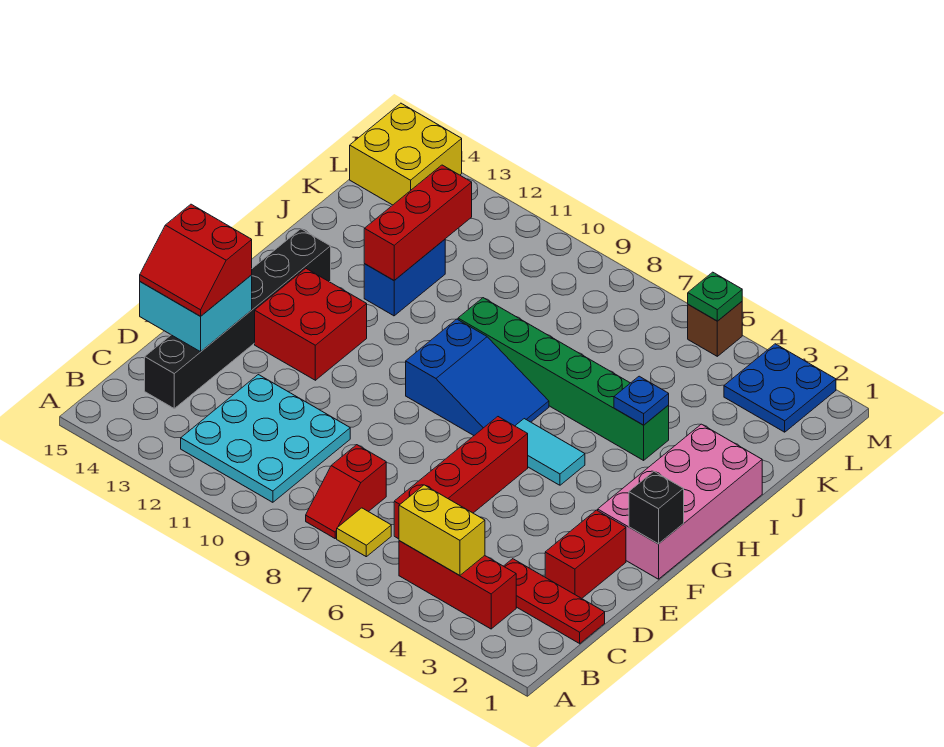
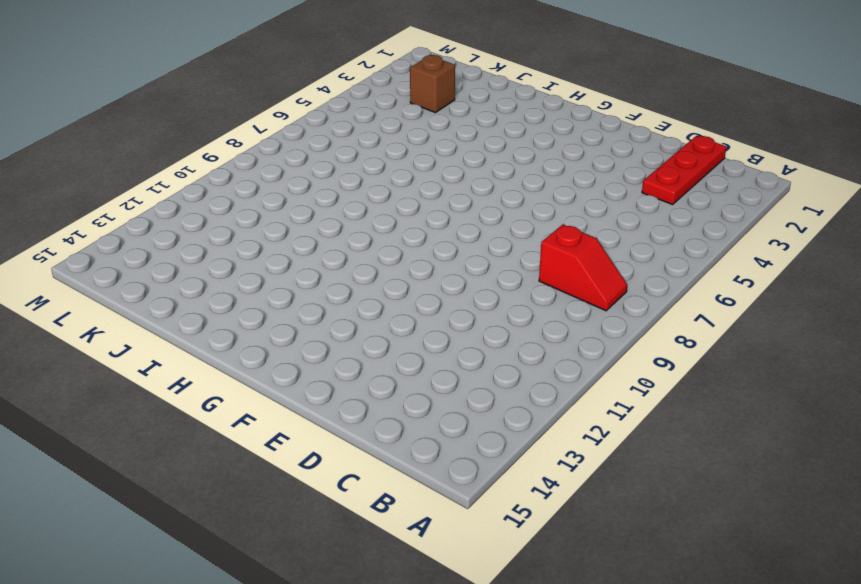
brown brick K3 level 1 -> brown brick M5 level 1
none -> red brick B3:B5 level 1
none -> yellow tile B7 level 1
none -> cyan plate B10:D12 level 1

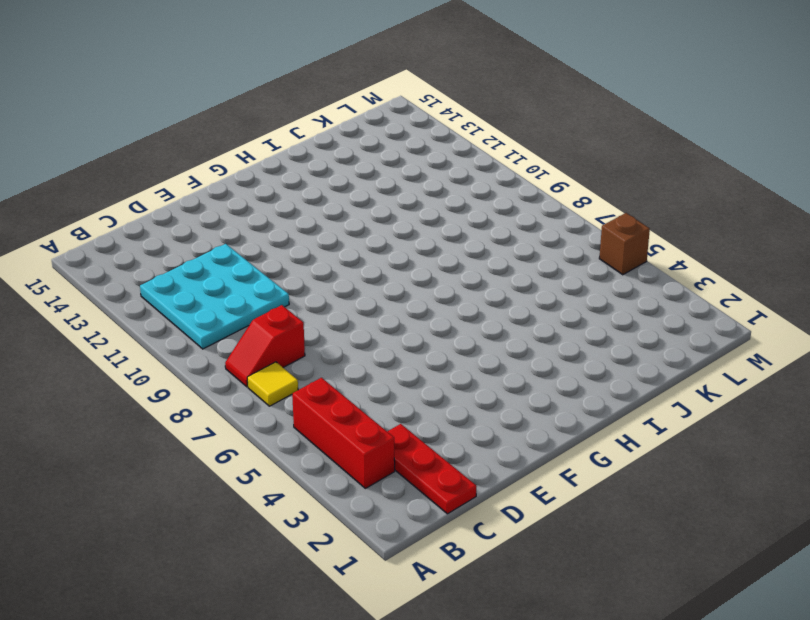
none -> red brick C6:F6 level 1
none -> black brick C14:H14 level 1
none -> red brick D2:E2 level 1

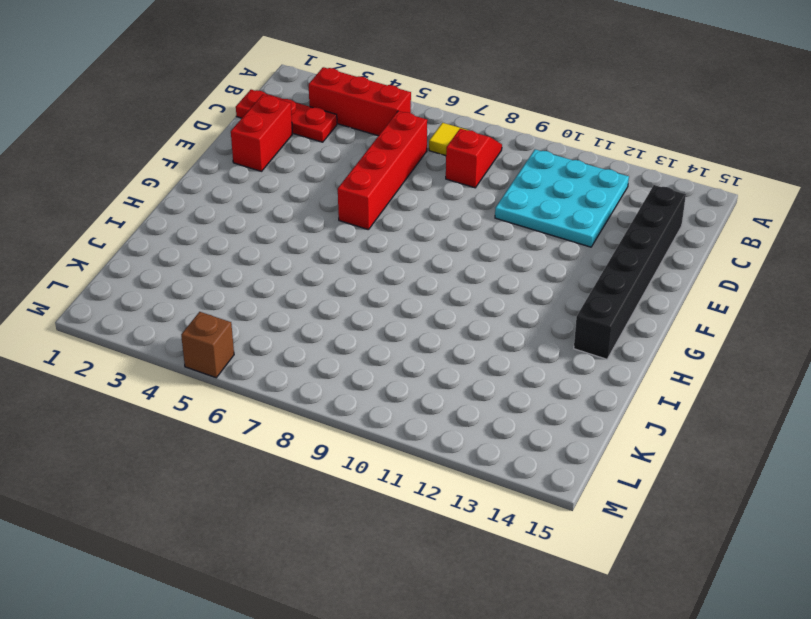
none -> pink brick F1:I2 level 1
none -> red brick F12:G13 level 1
none -> cyan tile G5:G6 level 1

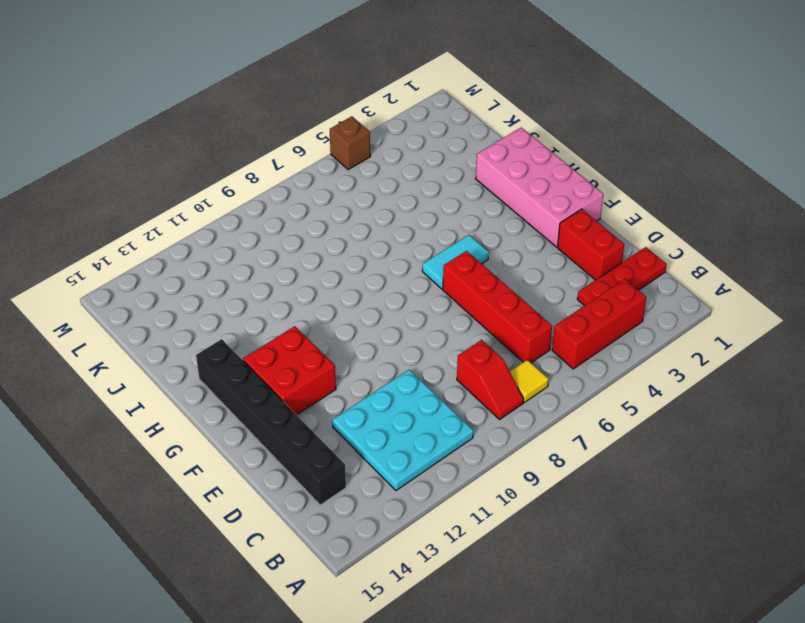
none -> blue slope G7:H9 level 1 top 9
none -> green brick I4:I9 level 1
none -> blue brick I12:J12 level 1

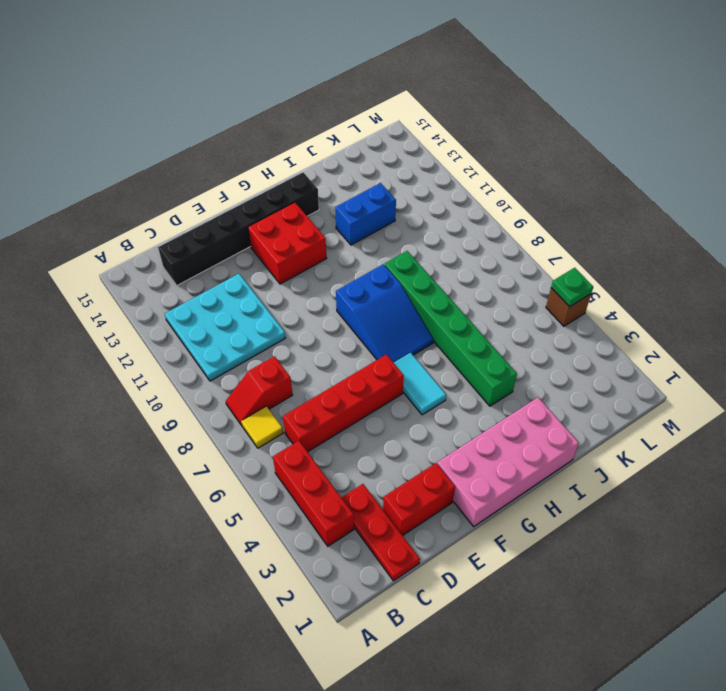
none -> blue plate L2:M3 level 1
none -> yellow brick L14:M15 level 1
none -> yellow brick B4:B5 level 2

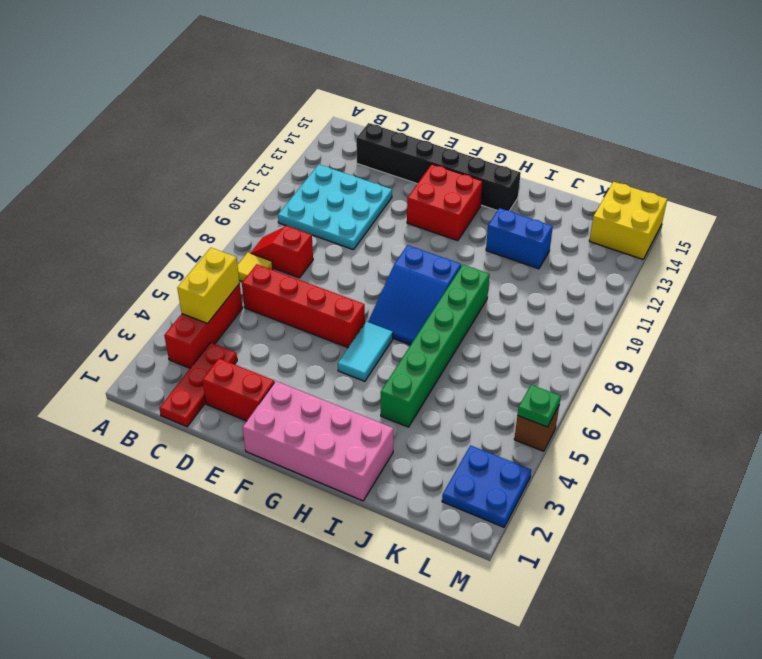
none -> cyan brick D14:E15 level 2
none -> black brick F1 level 2
none -> blue plate I4 level 2

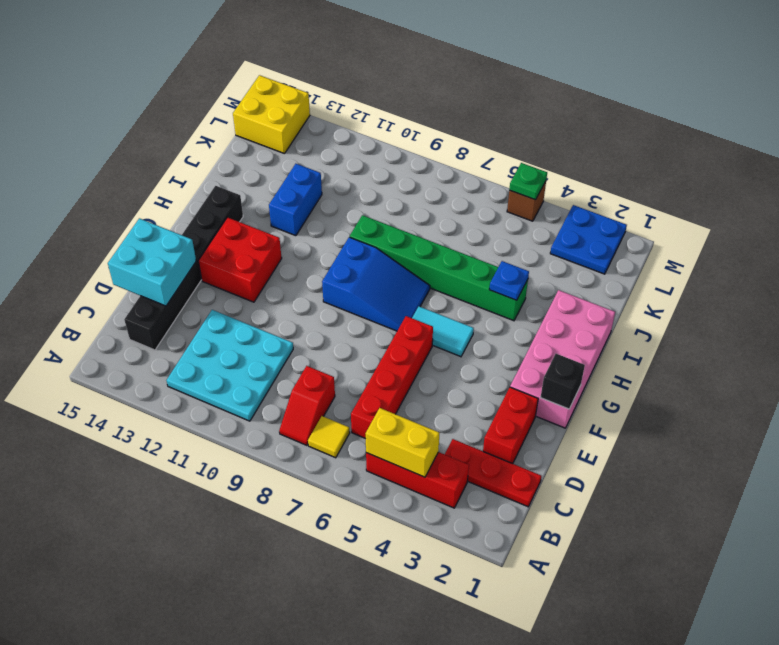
none -> red brick I12:K12 level 2
none -> red slope D14:E15 level 3 top E

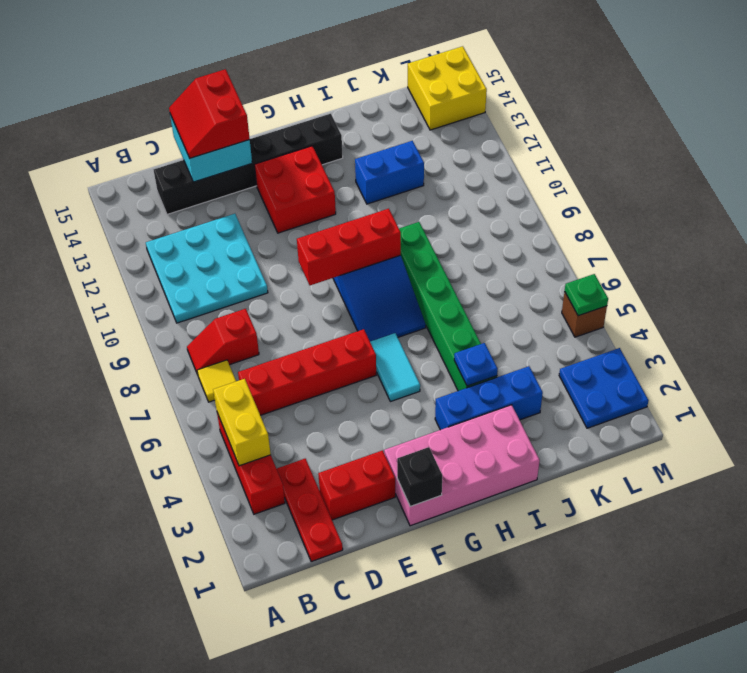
red brick F9:H9 level 2 -> red brick I12:K12 level 2
blue brick H3:J3 level 1 -> none

